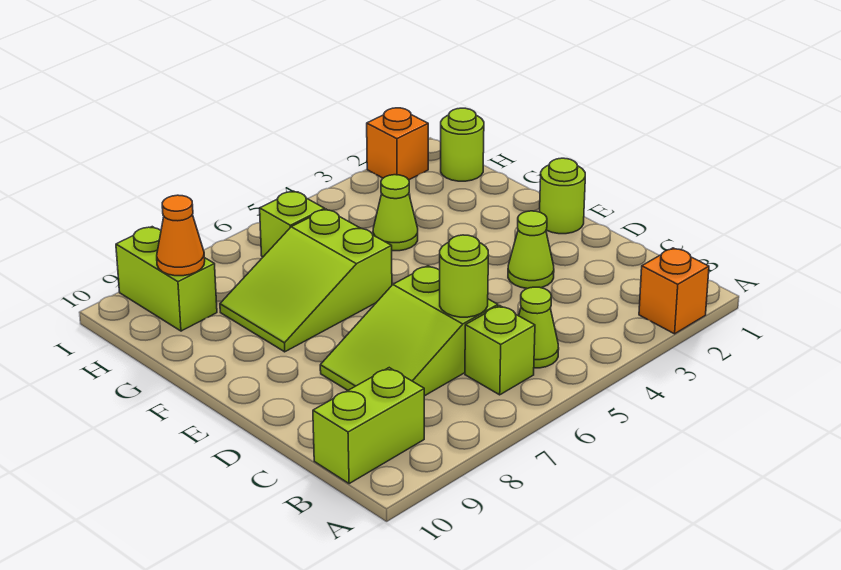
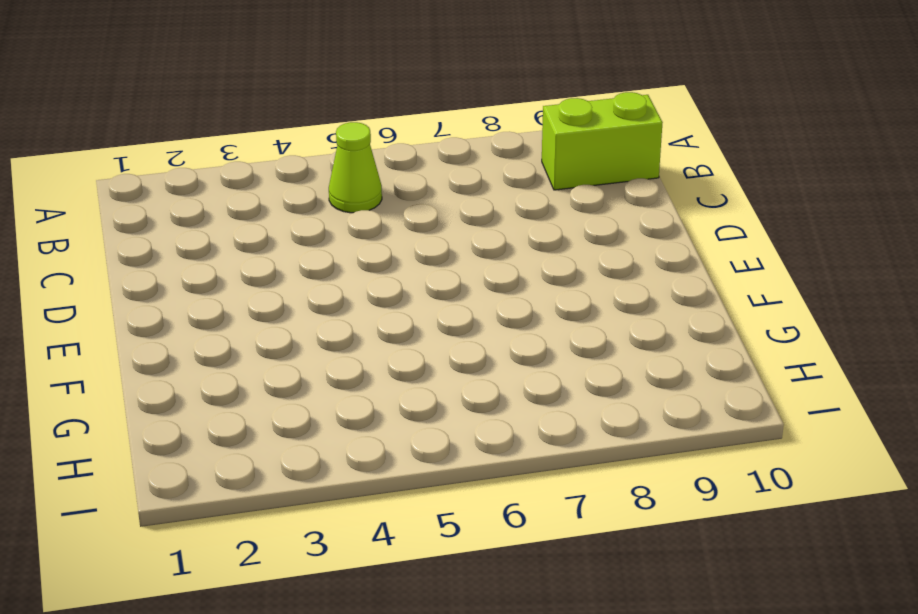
none -> orange brick A2 level 1
none -> lime brick B6 level 1
none -> lime slope C6:D8 level 1 top 6

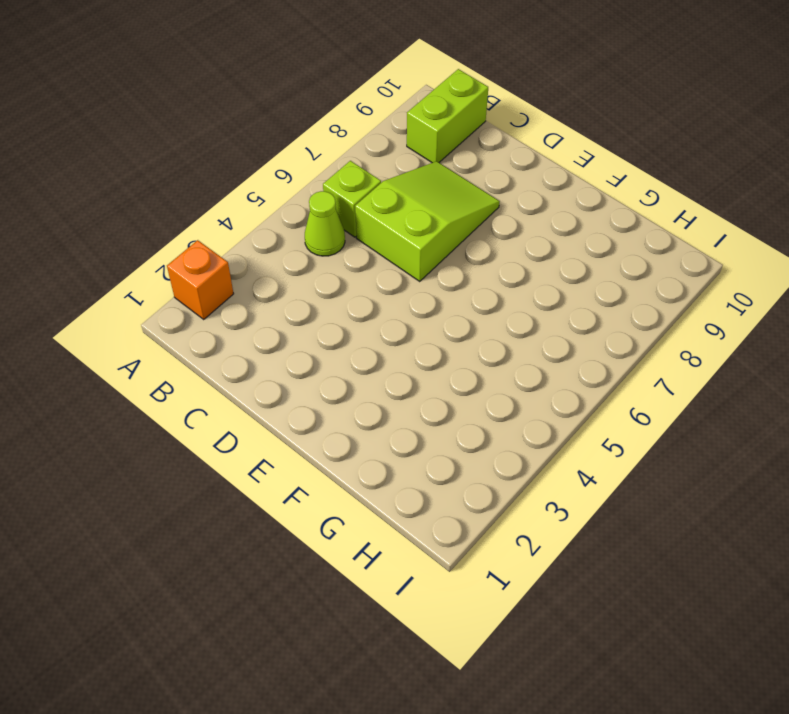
none -> lime cone D3 level 1
none -> lime round brick E1 level 1
none -> lime slope F6:G8 level 1 top 6

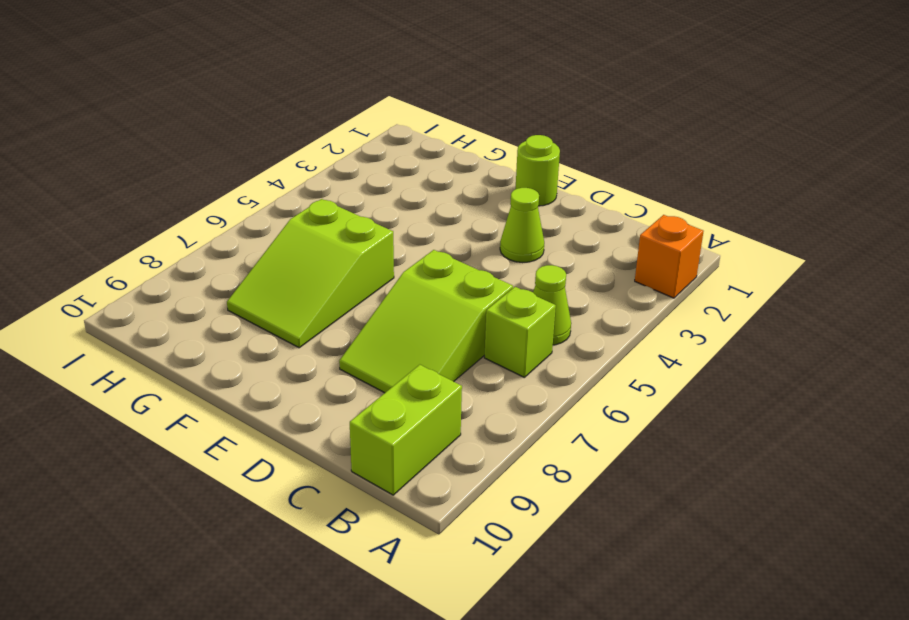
none -> lime cone G4 level 1
none -> lime round brick H1 level 1
none -> lime brick H6 level 1

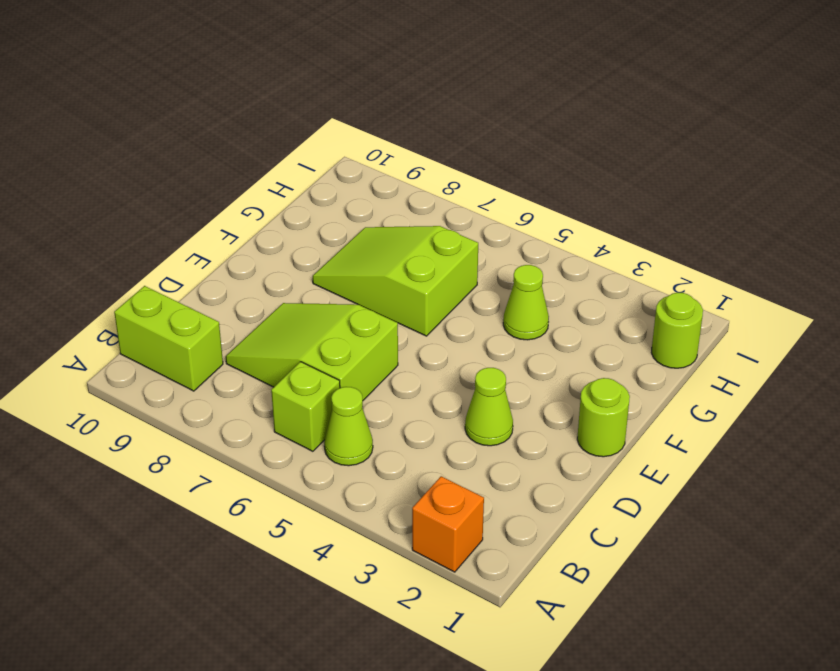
none -> lime brick H6 level 1
none -> lime brick H9:I9 level 1
none -> orange brick I2 level 1

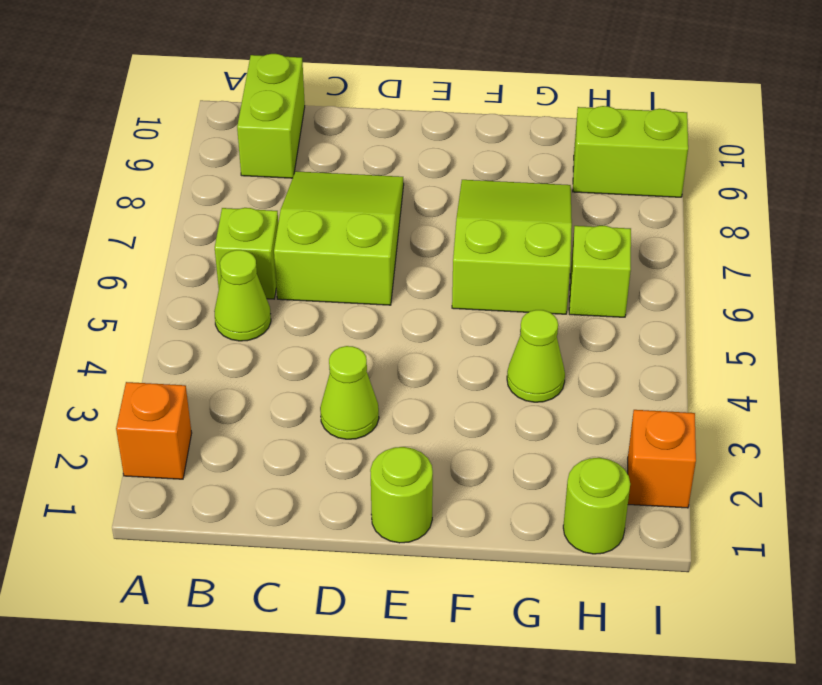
none -> lime round brick C6 level 2
none -> orange cone H9 level 2

